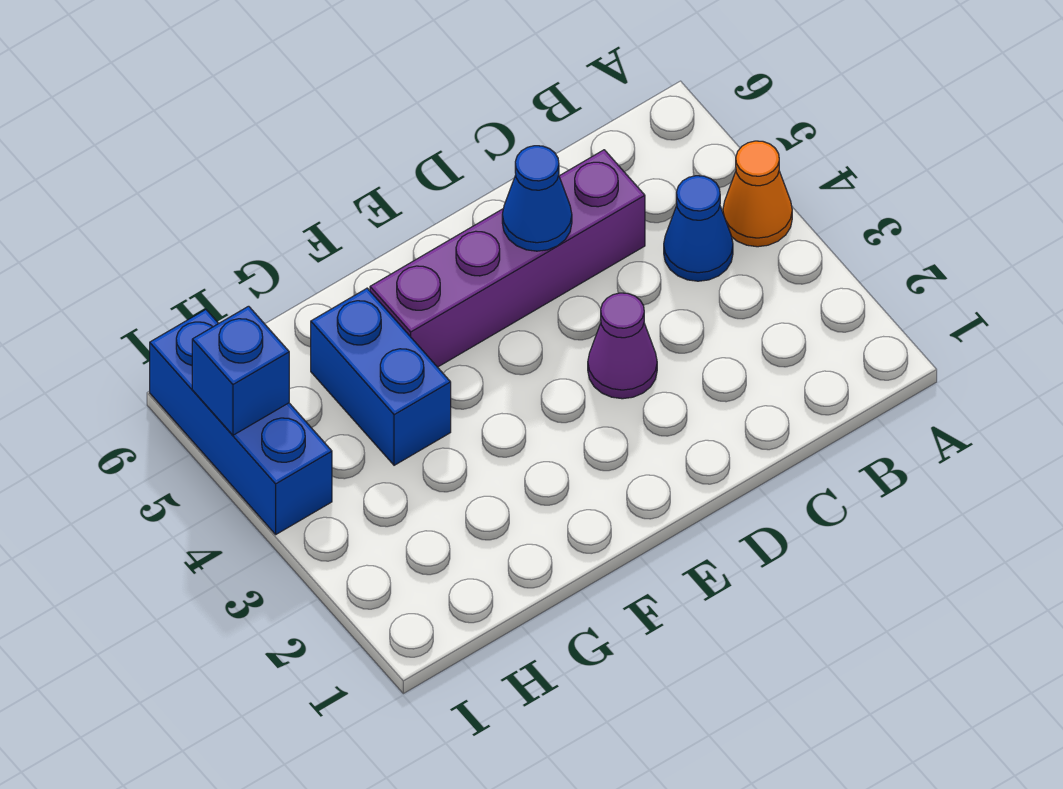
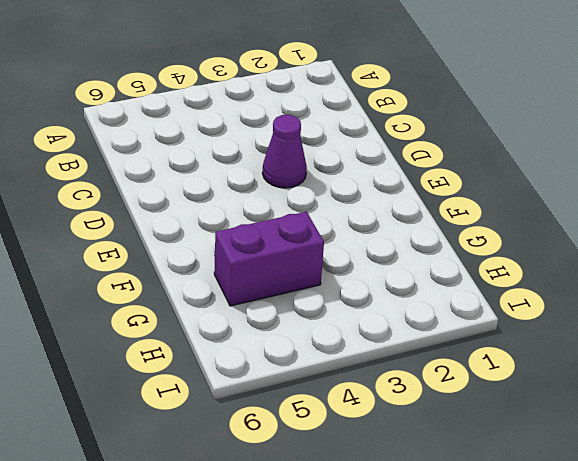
purple brick G4:G5 level 1 -> blue brick G4:G5 level 1
none -> orange cone A4 level 1
none -> blue cone B4 level 1

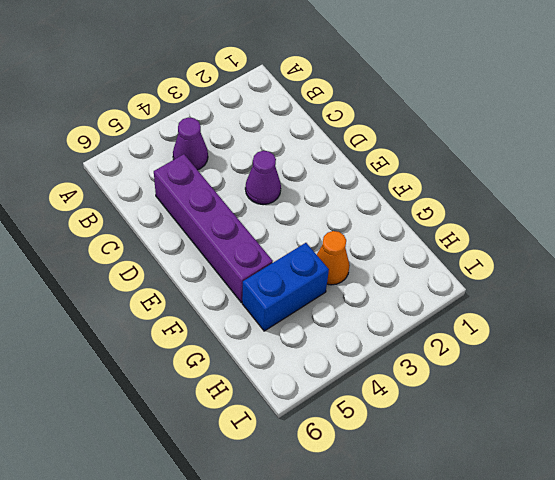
purple cone B4 level 1 -> blue cone B4 level 1
orange cone G3 level 1 -> orange cone A4 level 1
none -> blue brick I4:I6 level 1
none -> blue cone D5 level 2

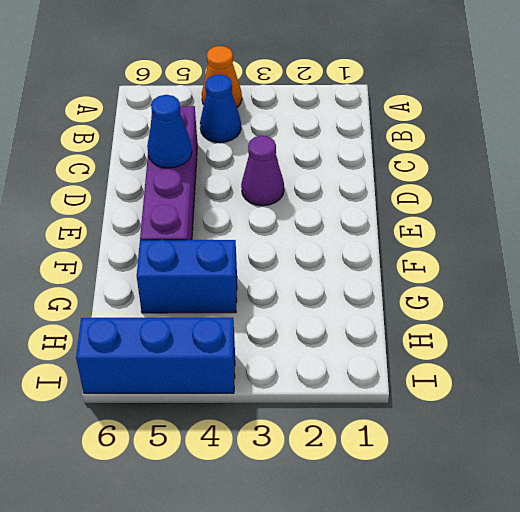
none -> blue brick I5 level 2

